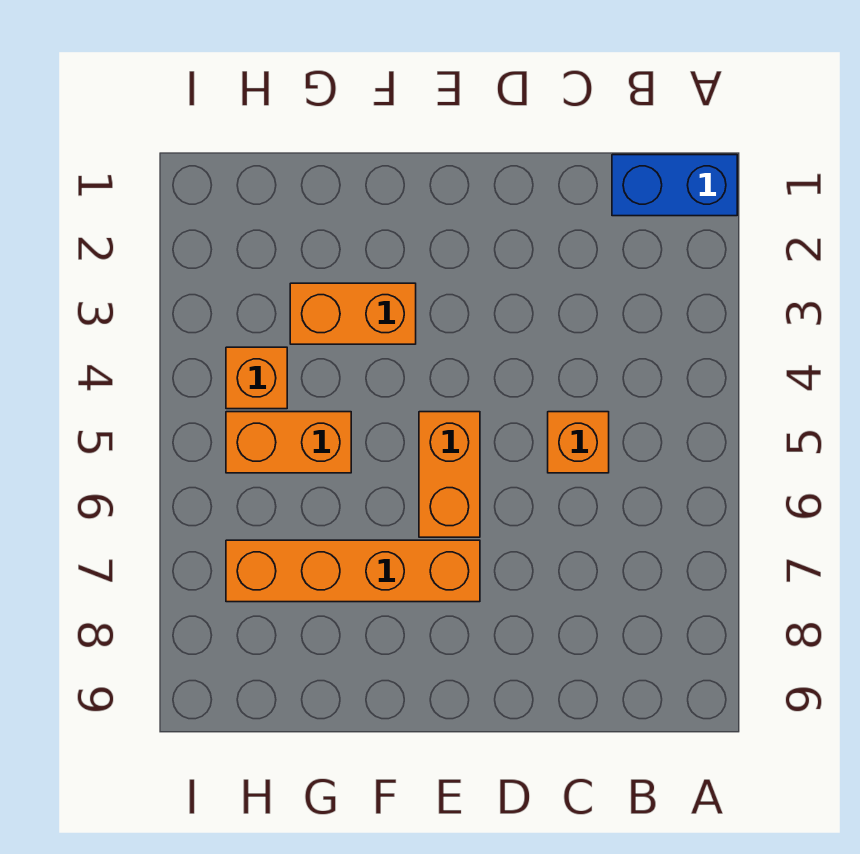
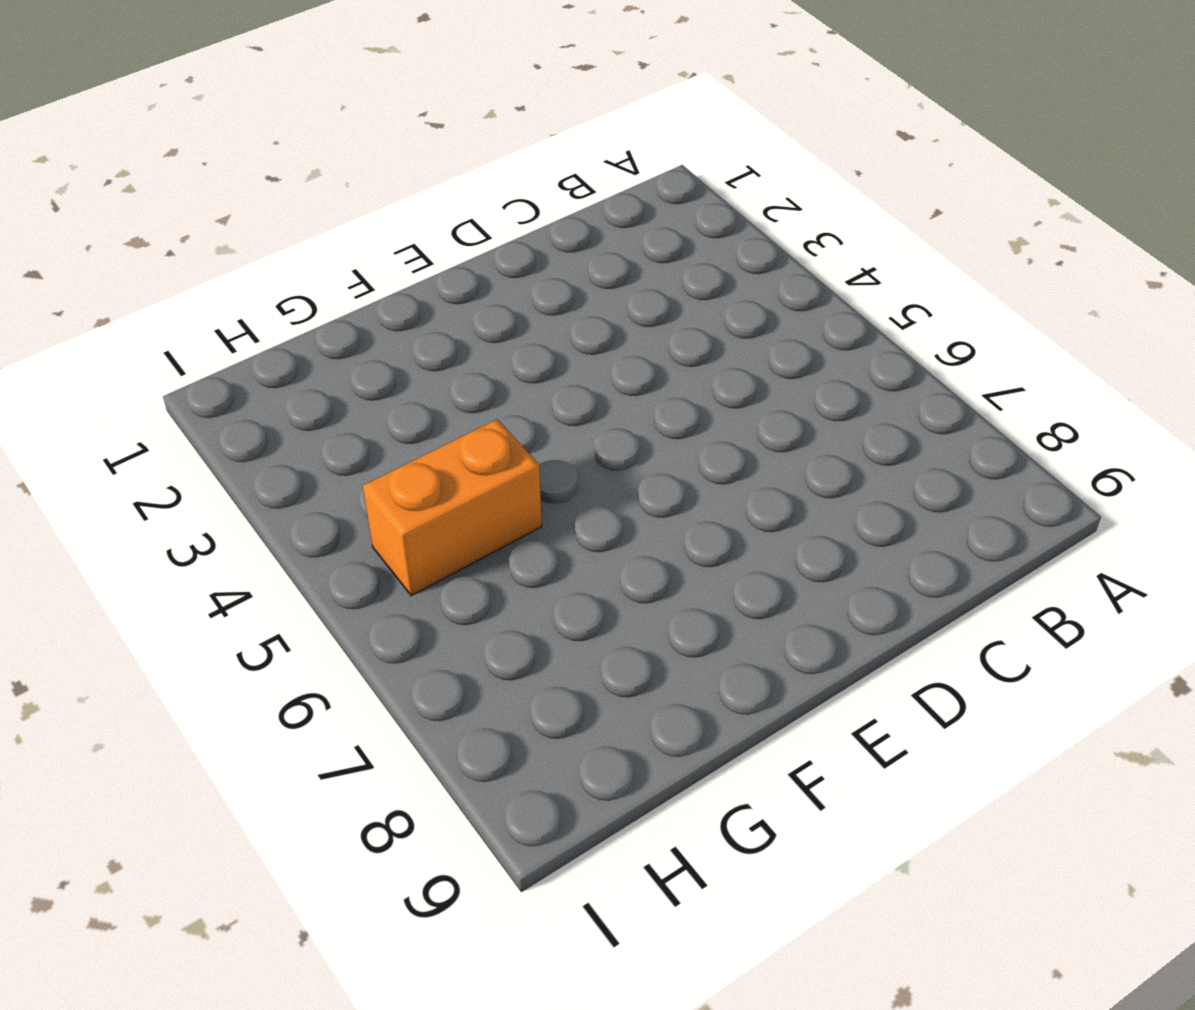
none -> blue brick A1:B1 level 1
none -> orange brick C5 level 1

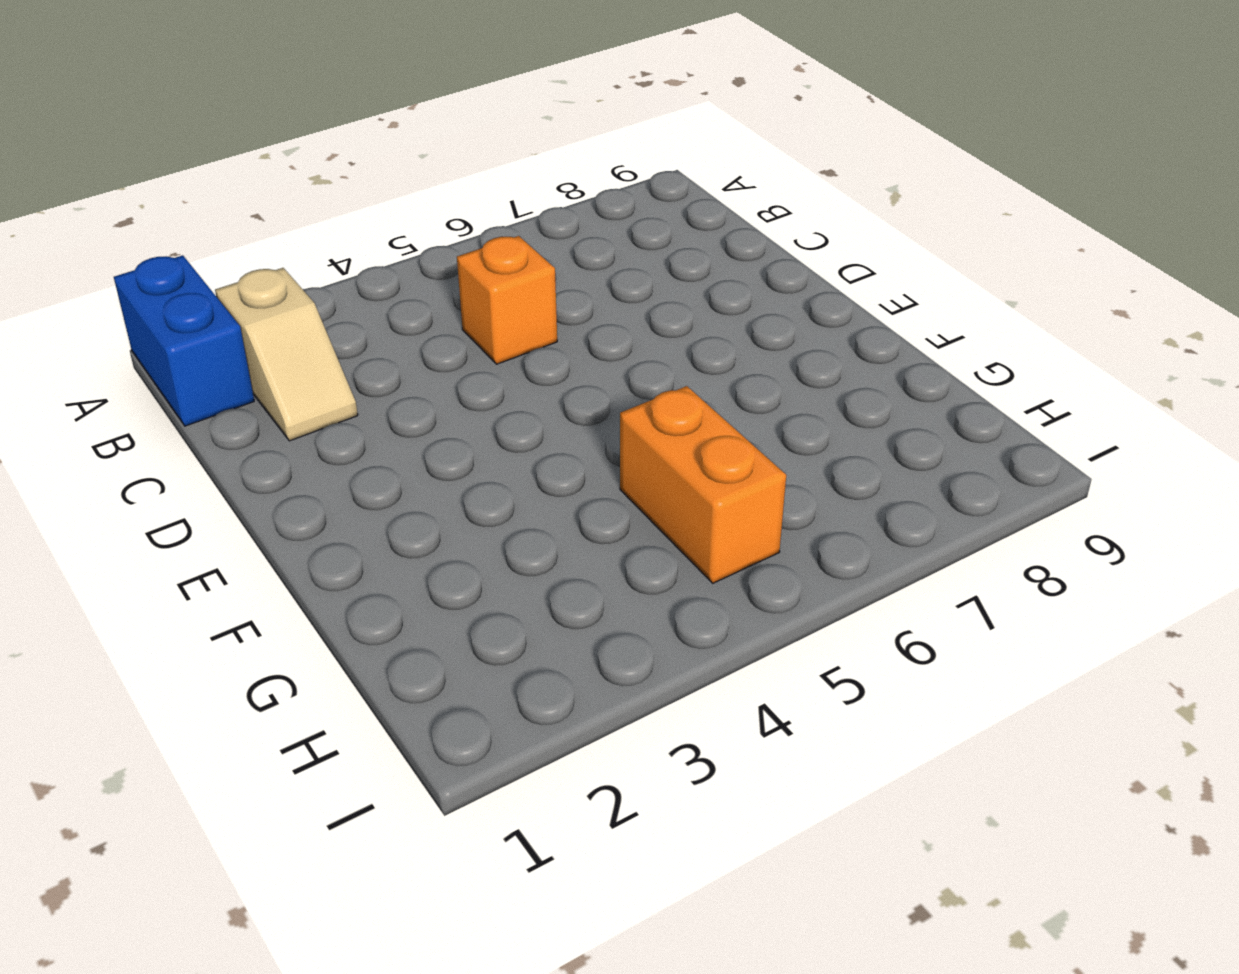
tan slope B2:C2 level 1 top B -> none
none -> orange brick E5:E6 level 1
none -> orange brick E7:H7 level 1

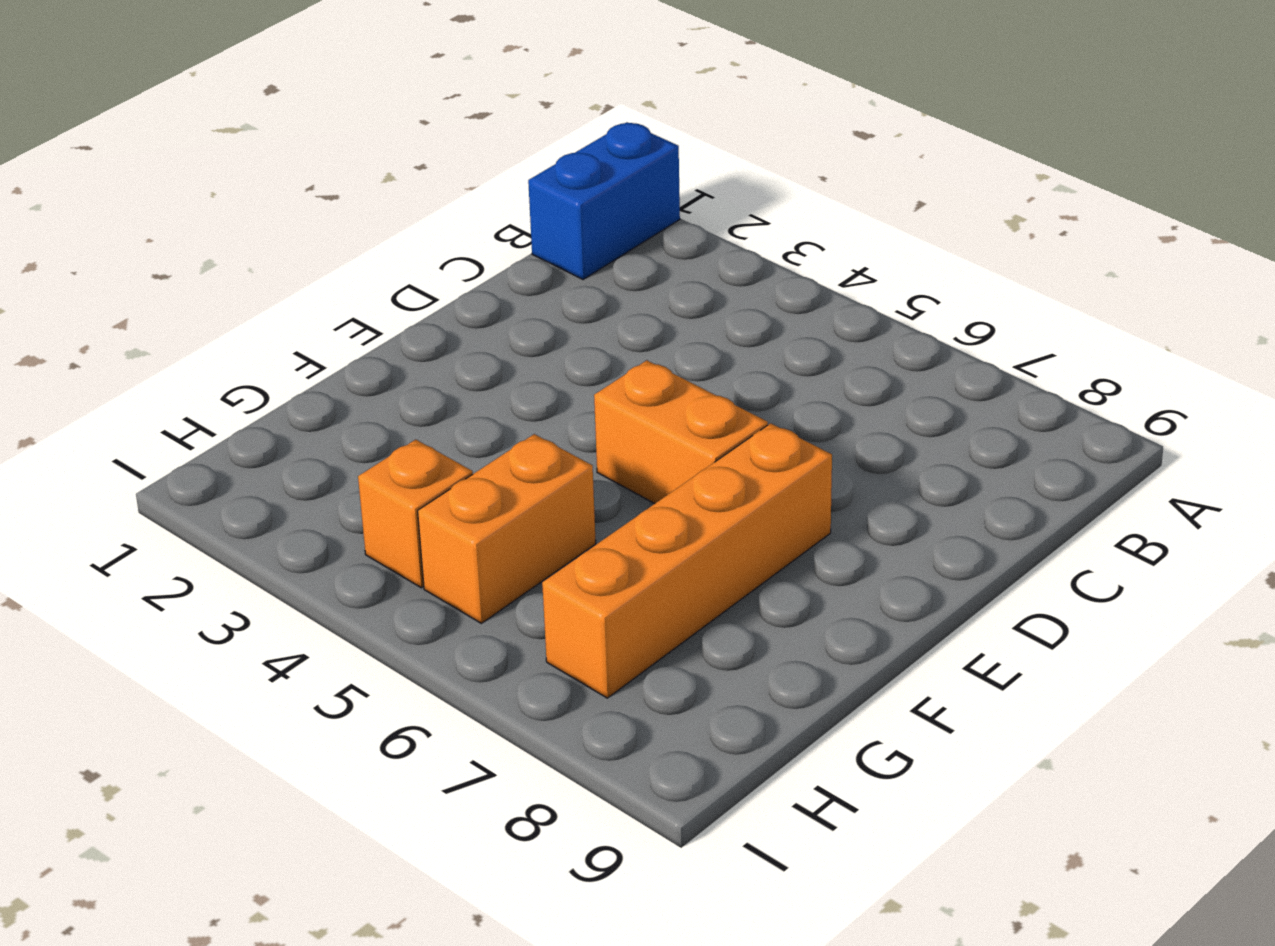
none -> orange brick C5 level 1
none -> orange brick F3:G3 level 1

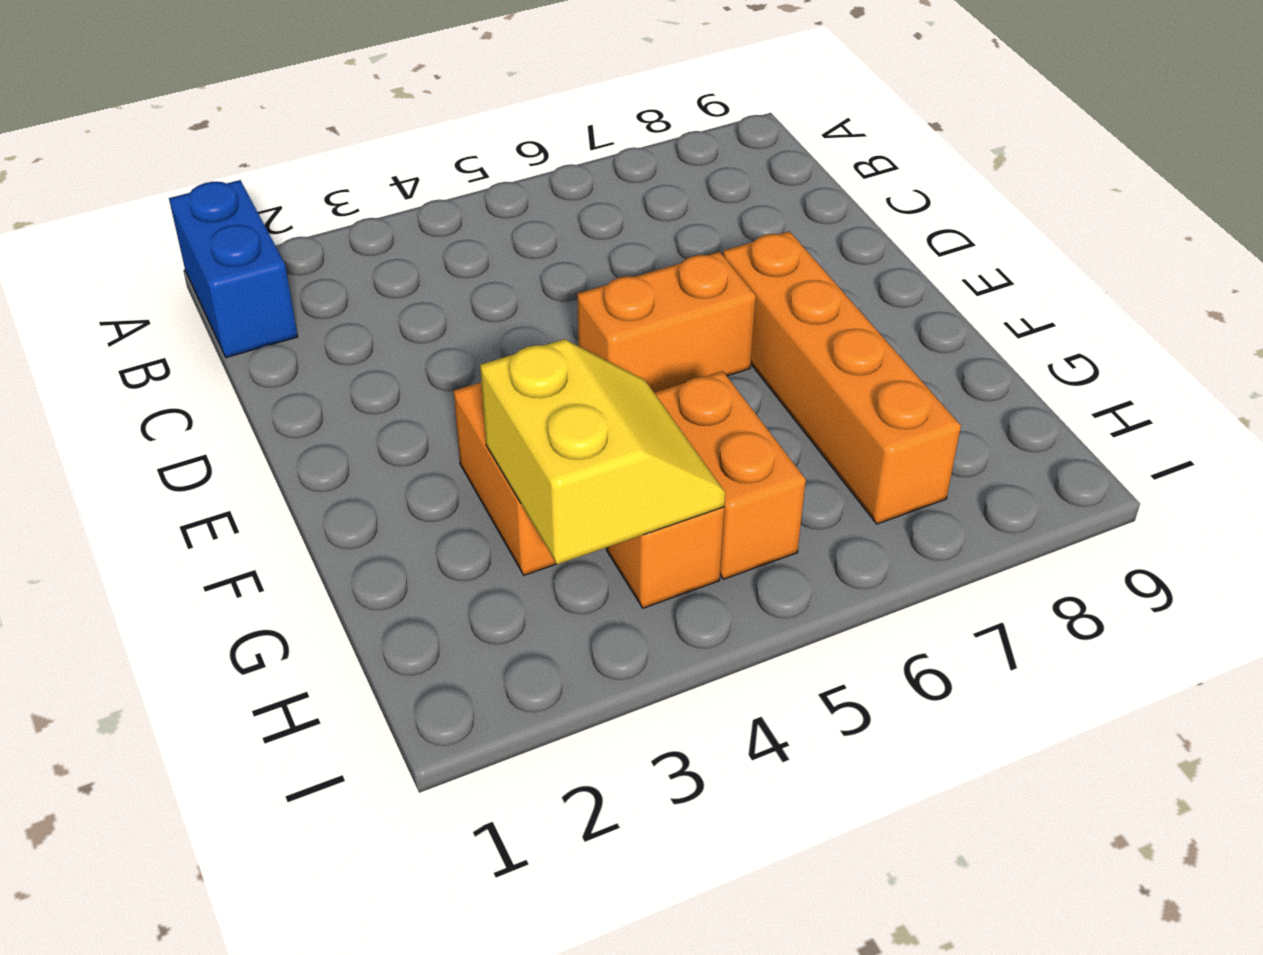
yellow slope G3:H4 level 2 top 3 -> none
none -> orange brick C5 level 1

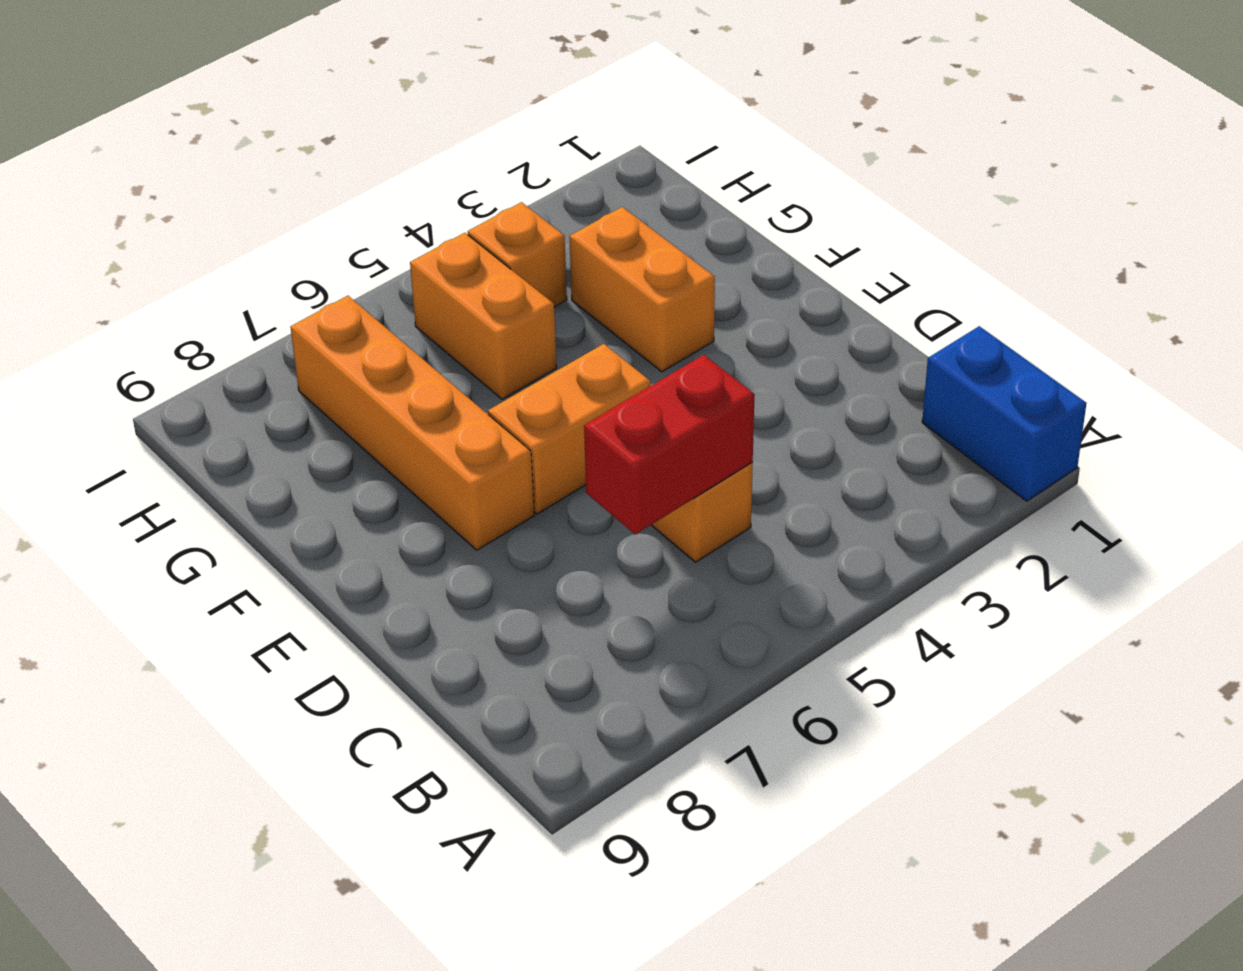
red brick C5:C6 level 2 -> none

